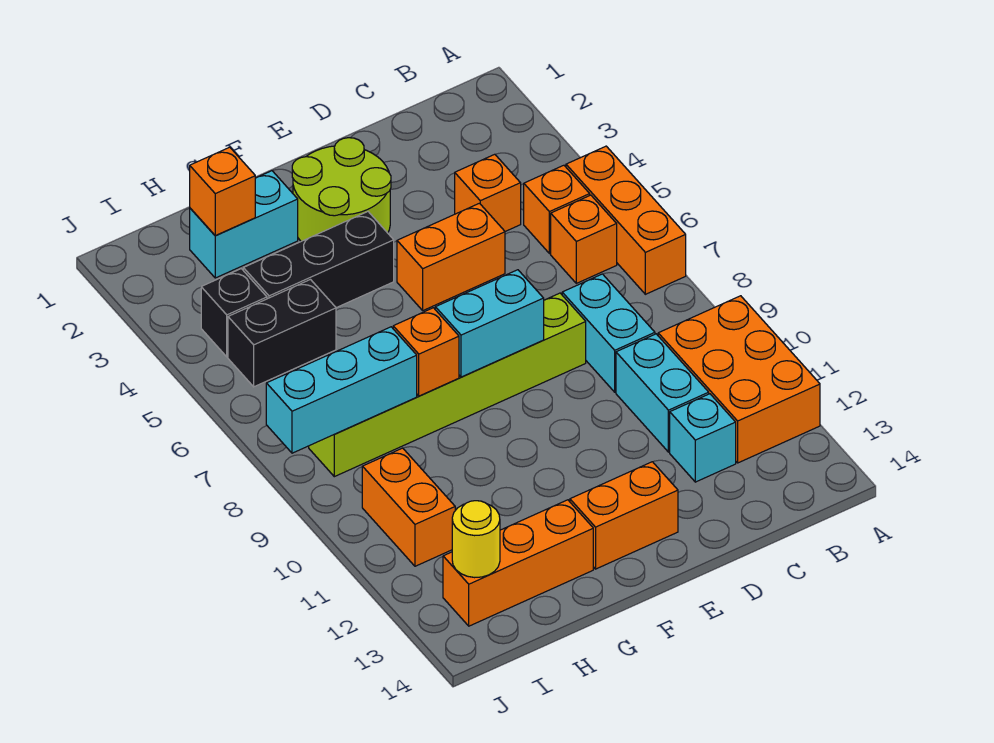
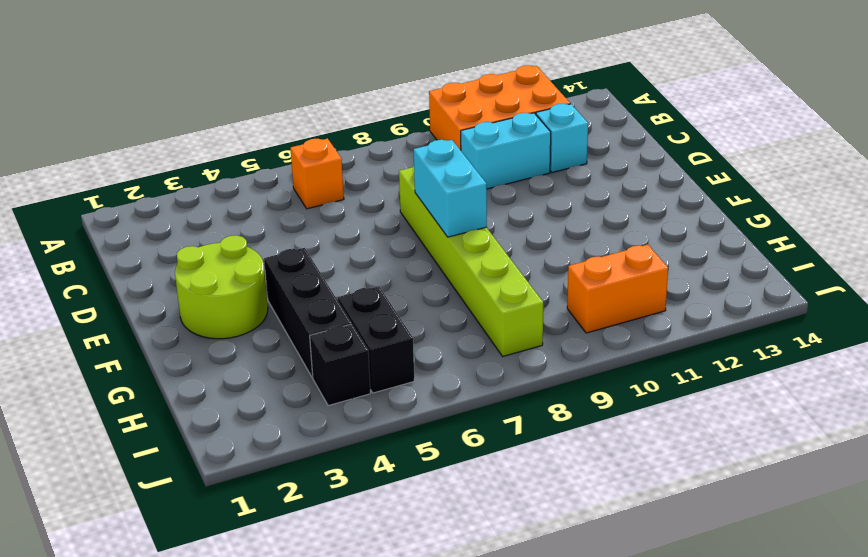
none -> orange brick A5:A7 level 1
none -> orange brick B5 level 1
none -> orange brick C4 level 1

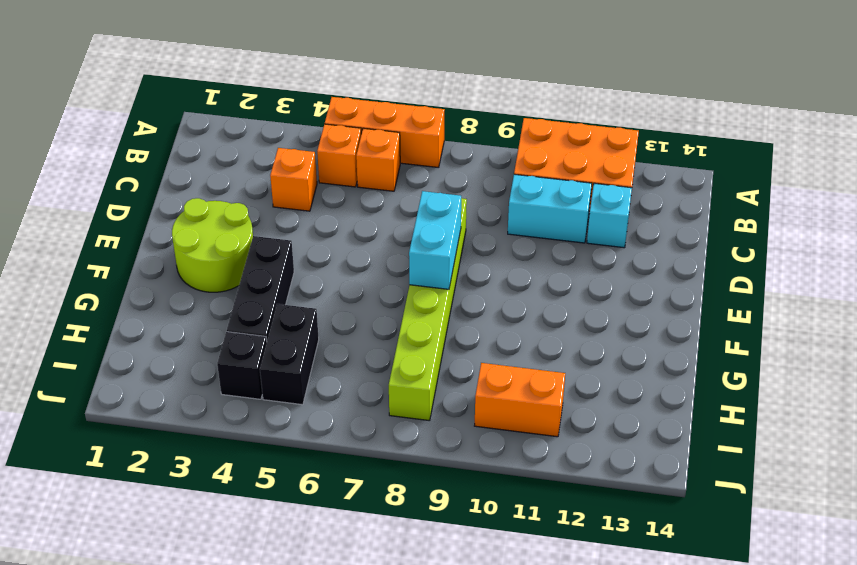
none -> cyan brick C8:C9 level 1
none -> orange brick D5:E5 level 1
none -> orange brick E13:F13 level 1

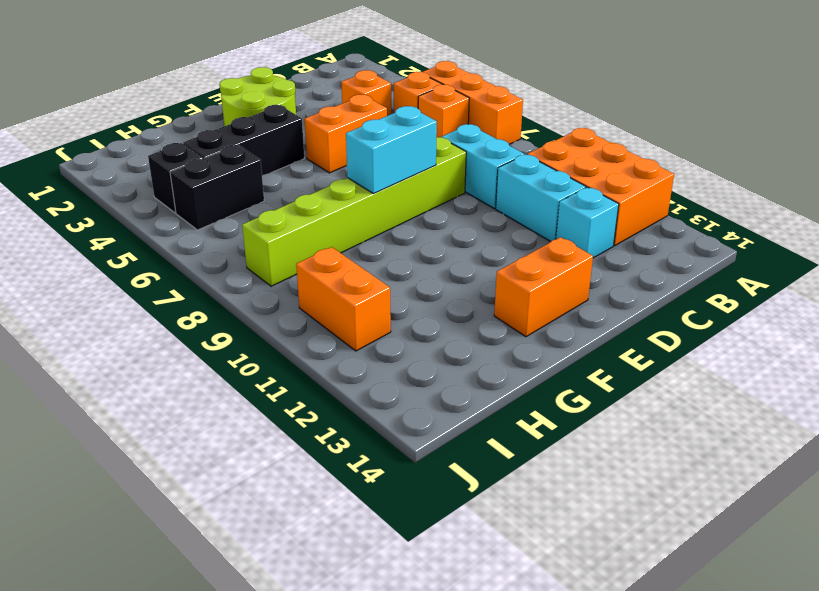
none -> cyan brick G2:H2 level 1
none -> orange brick G13:I13 level 1
none -> orange brick G8 level 2

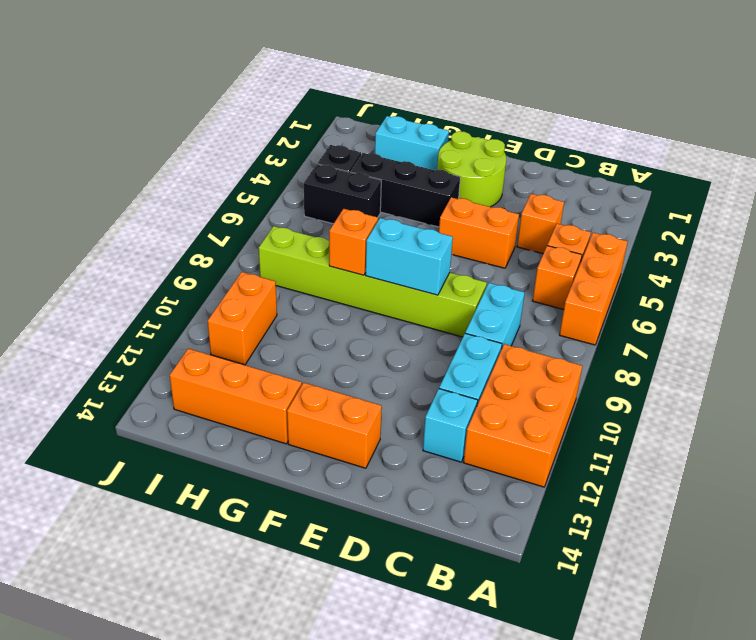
none -> orange brick H2 level 2
none -> cyan brick H8:J8 level 2
none -> yellow round brick I13 level 2

